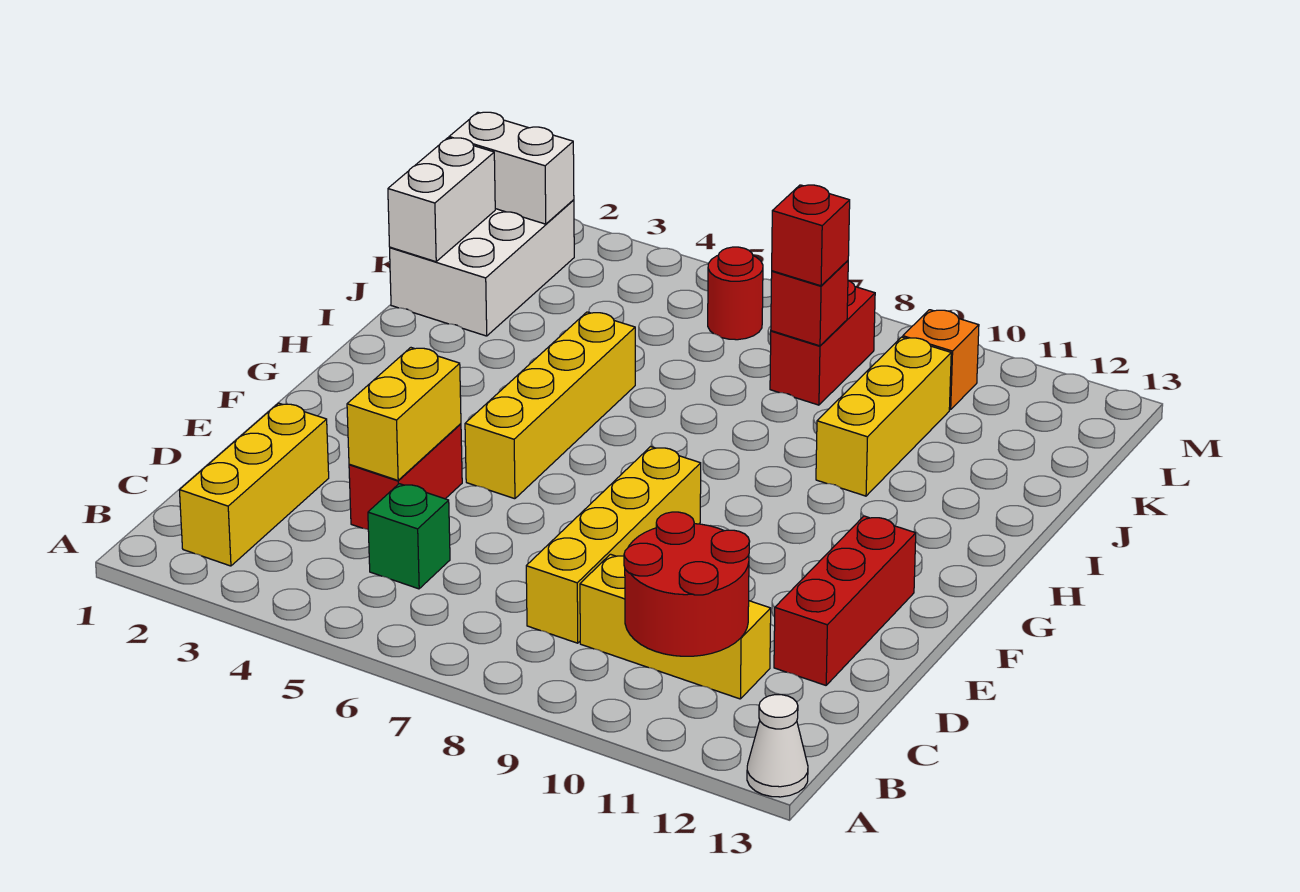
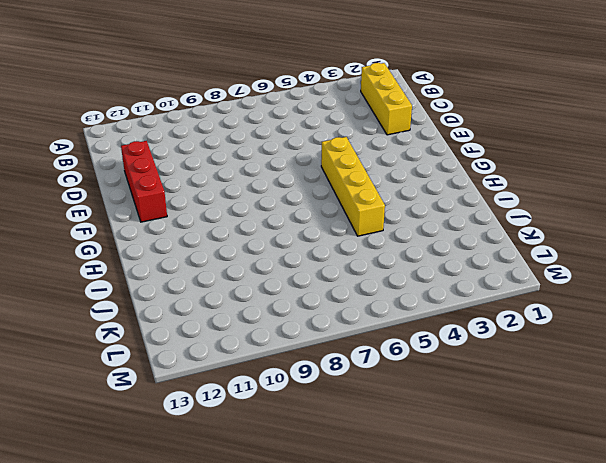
none -> white cone A13 level 1
none -> green brick C5 level 1
none -> yellow brick C8:F8 level 1

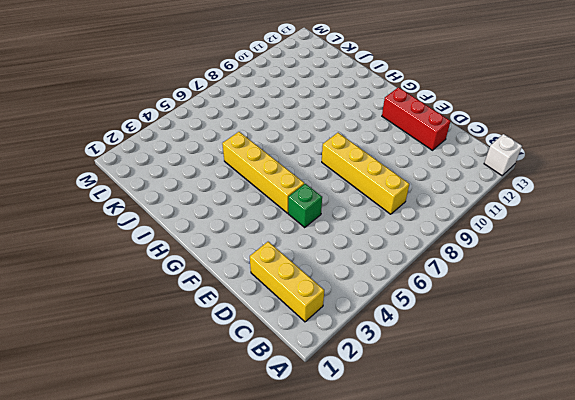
white brick A13 level 1 -> white cone A13 level 1
green brick E5 level 1 -> green brick C5 level 1
none -> yellow brick C9:C11 level 1
none -> red brick D4:E4 level 1
none -> yellow brick I10:K10 level 1

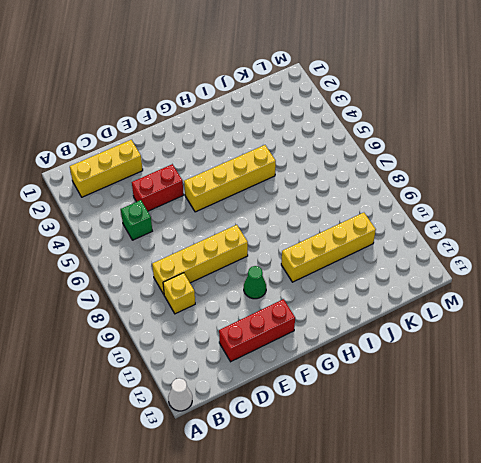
yellow brick C9 level 1 -> yellow brick C9:C11 level 1
green cone F10 level 1 -> none
yellow brick H10:K10 level 1 -> yellow brick I10:K10 level 1
none -> white brick J1:L2 level 1
none -> red brick K8:L8 level 1
none -> red round brick L6 level 1

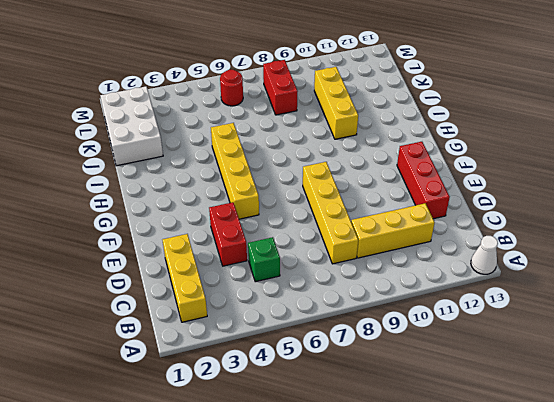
none -> orange brick L10 level 1
none -> red round brick B10:C11 level 2
none -> yellow brick D4:E4 level 2

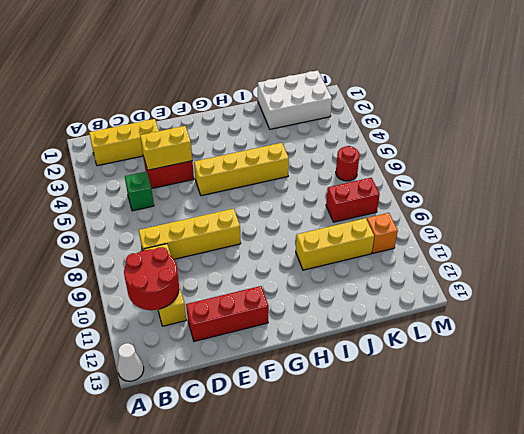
none -> white brick J1:K1 level 2
none -> red brick K8 level 2
none -> white brick L1:L2 level 2

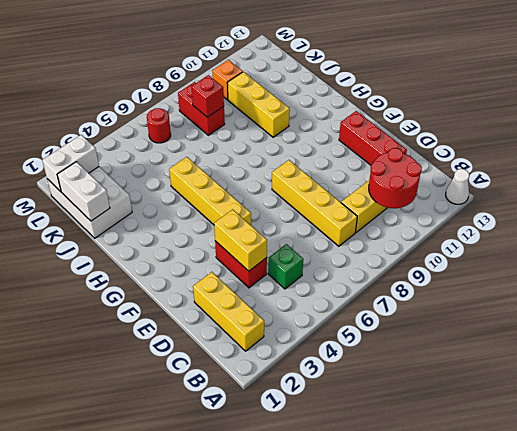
none -> red brick K8 level 3

